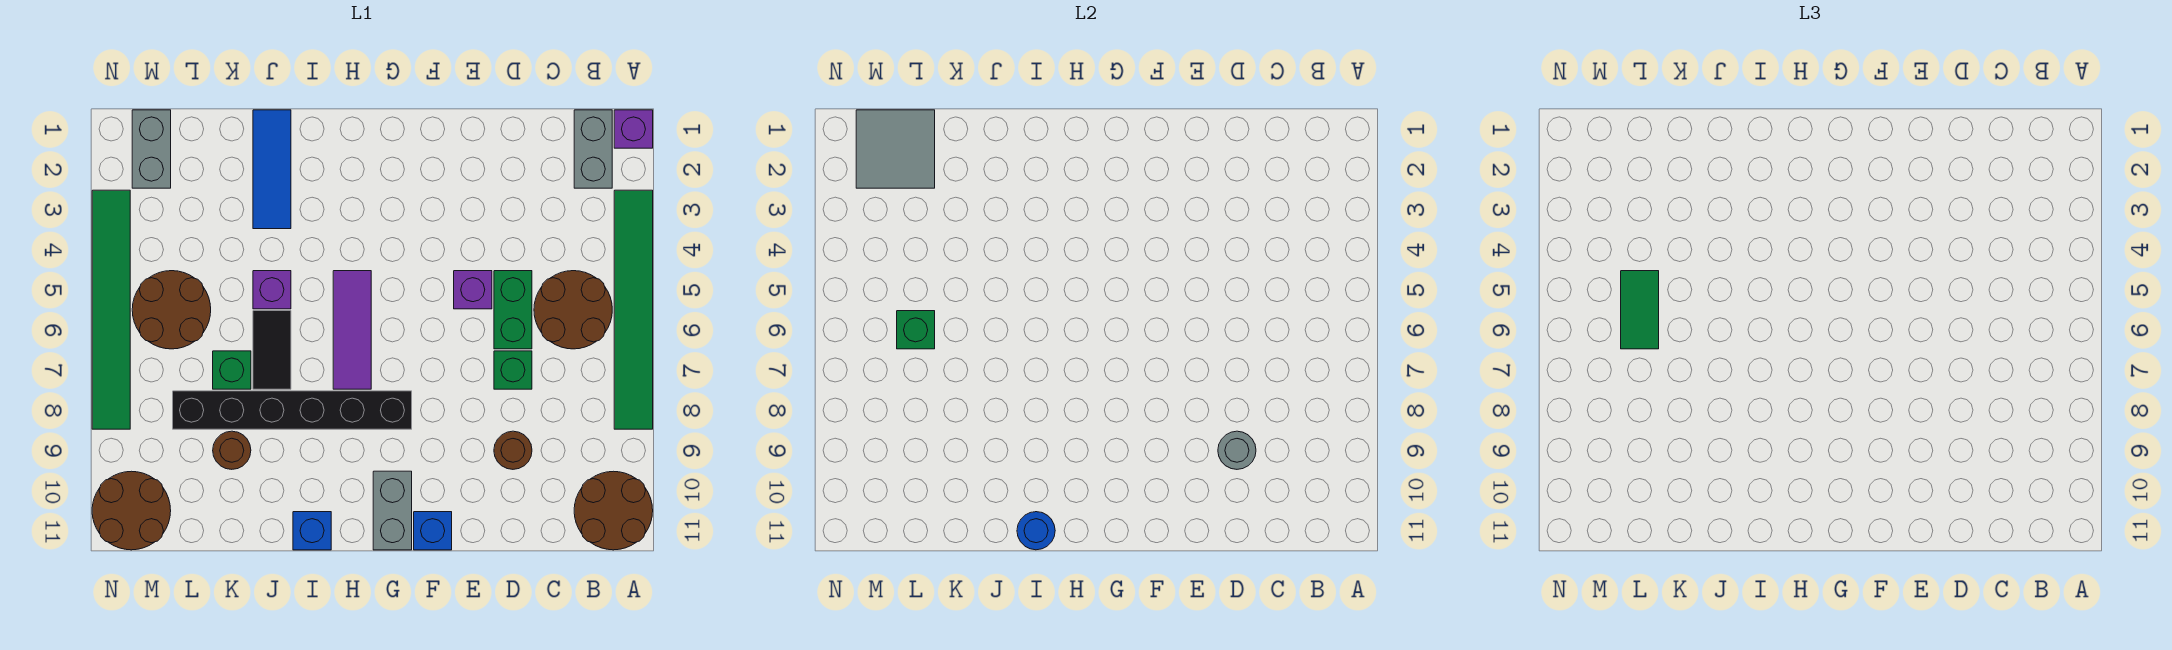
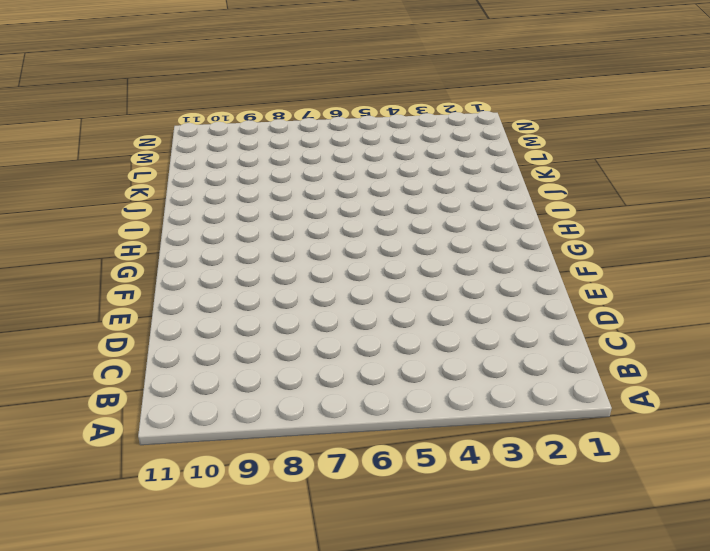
none -> purple brick A1 level 1
none -> green tile A3:A8 level 1
none -> brown round brick A10:B11 level 1

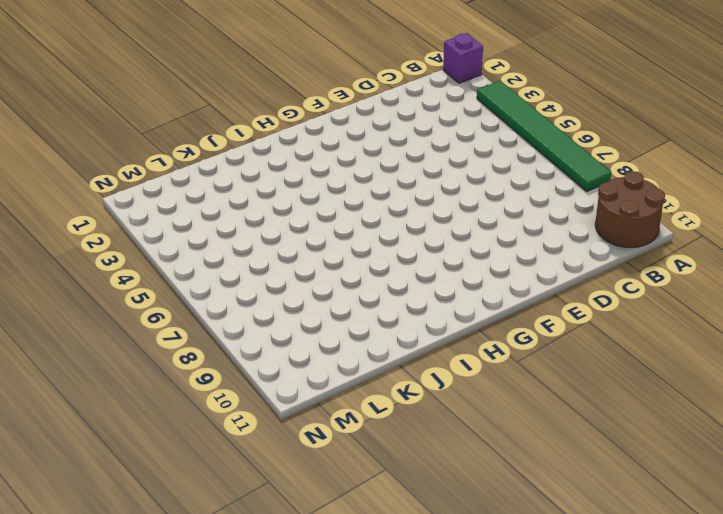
none -> grey brick B1:B2 level 1
none -> brown round brick B5:C6 level 1
none -> green brick D5:D6 level 1

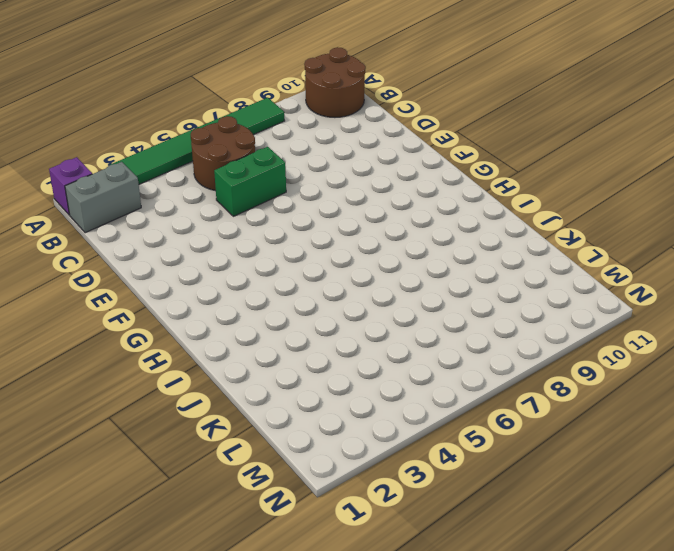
none -> green brick D7 level 1
none -> brown round brick D9 level 1
none -> purple brick E5 level 1

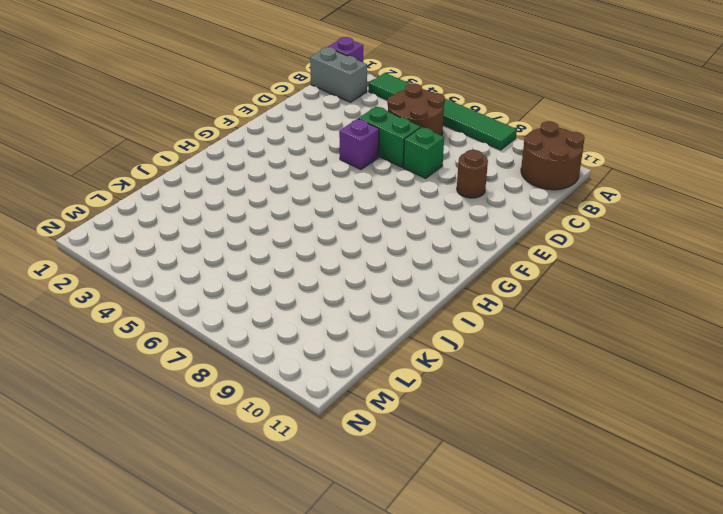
none -> blue brick F11 level 1
none -> black brick G8:L8 level 1
none -> grey brick G10:G11 level 1

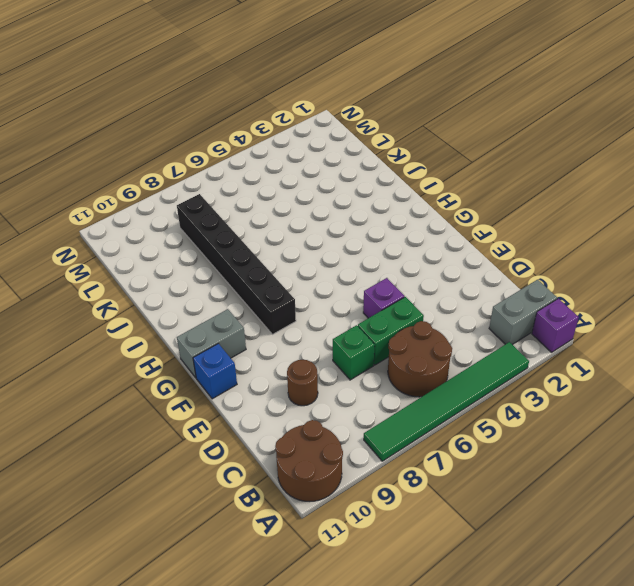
none -> purple tile H5:H7 level 1
none -> blue brick I11 level 1
none -> blue tile J1:J3 level 1

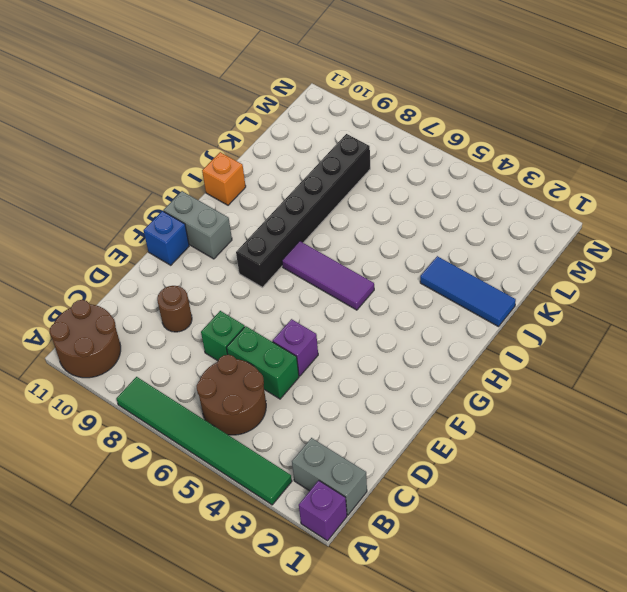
orange brick I11 level 1 -> blue brick I11 level 1
none -> purple brick J5 level 1
none -> black tile J6:J7 level 1
none -> green brick K7 level 1

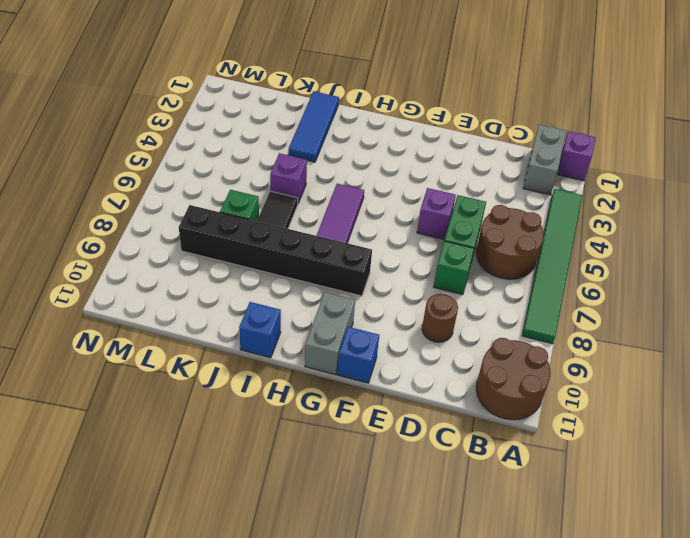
none -> brown round brick K9 level 1
none -> brown round brick L5:M6 level 1
none -> grey brick M1:M2 level 1

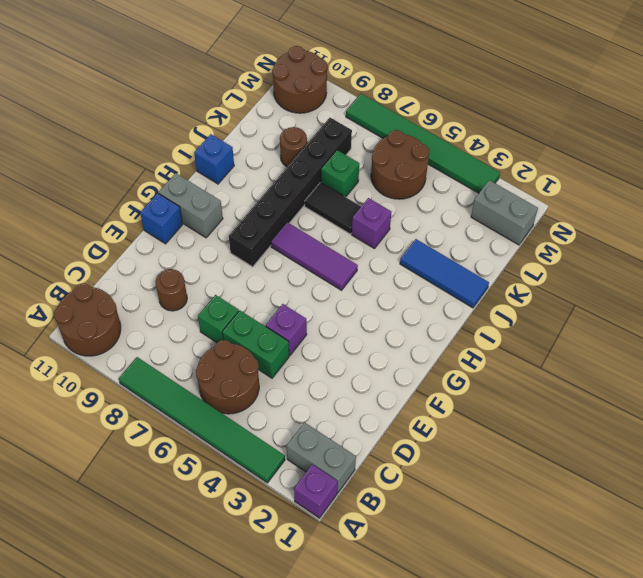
none -> grey round brick D9 level 2
none -> blue round brick I11 level 2
none -> grey tile L1:M2 level 2

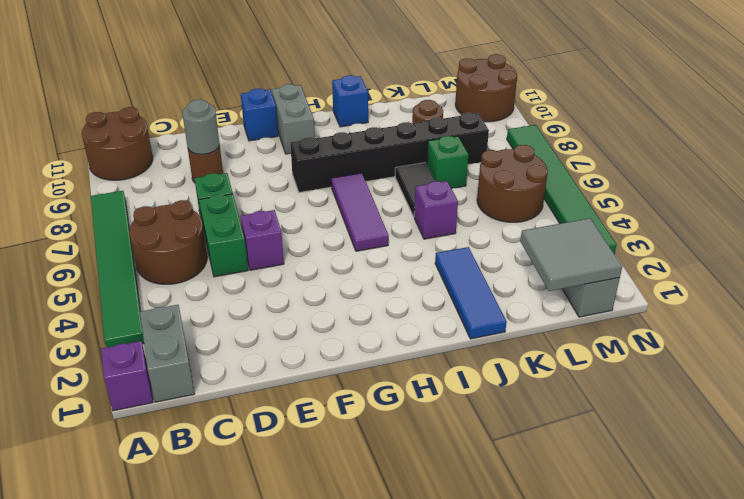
none -> blue round brick I11 level 2
none -> green brick L6 level 2
none -> green tile L5:L6 level 3

